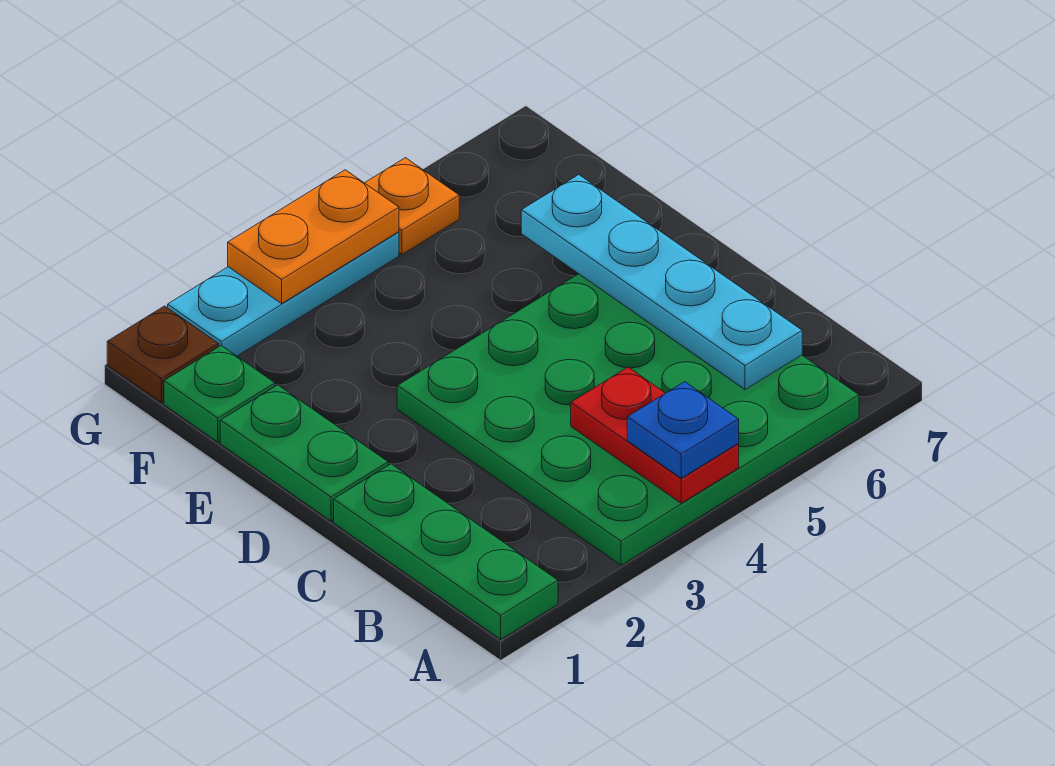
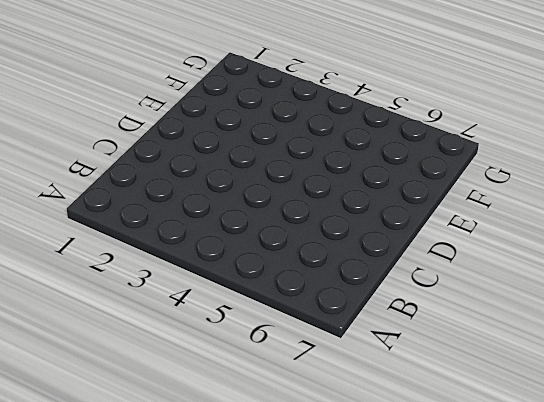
none -> green plate A1:C1 level 1
none -> green plate A3:D6 level 1

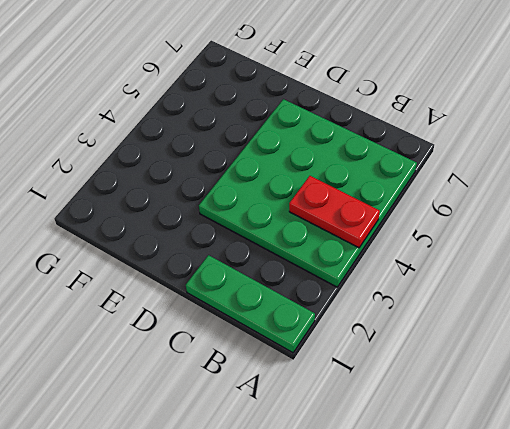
none -> green plate D1:E1 level 1
none -> green plate F1 level 1

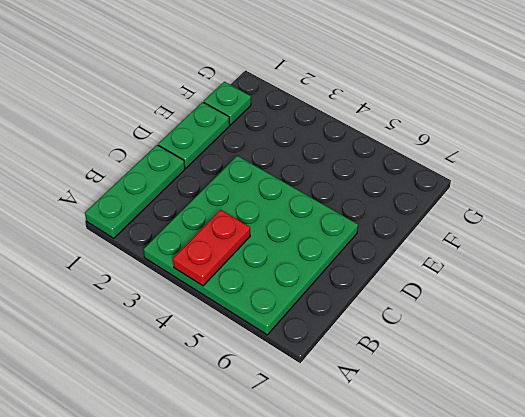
none -> brown plate G1 level 1
none -> cyan plate G2:G4 level 1

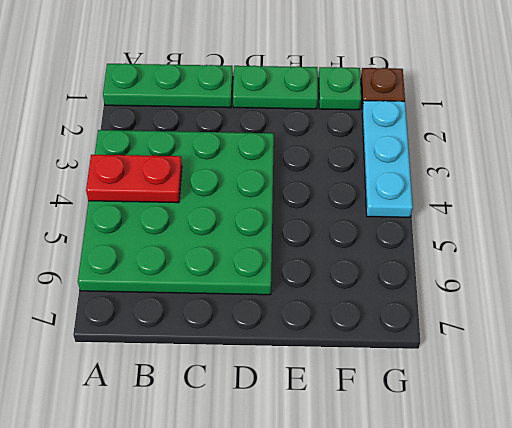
none -> orange plate G5 level 1
none -> cyan plate B6:E6 level 2

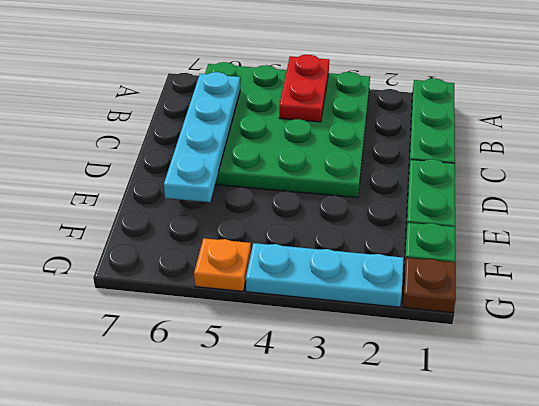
none -> orange plate G3:G4 level 2
none -> blue plate A4 level 3

